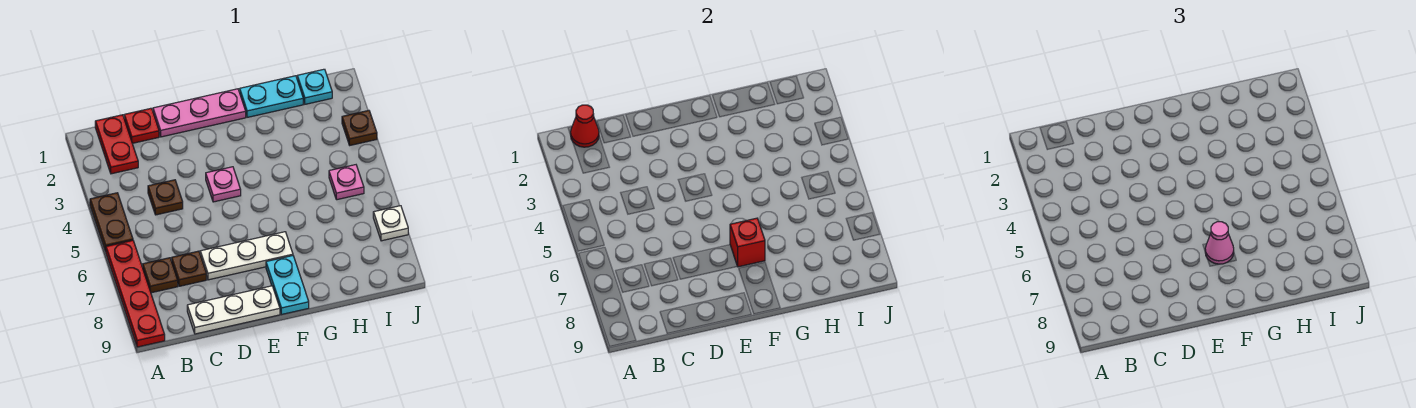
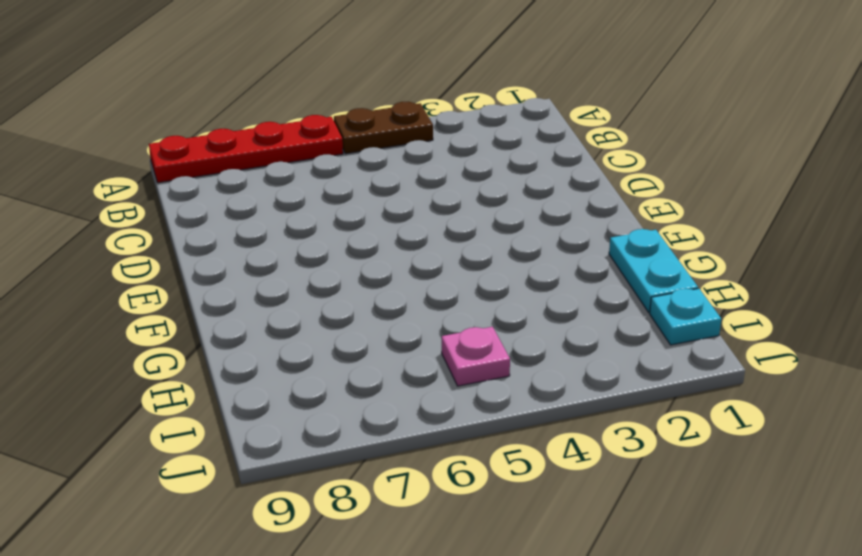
none -> red plate B1:B2 level 1
none -> brown plate B7 level 1
none -> red plate C1 level 1

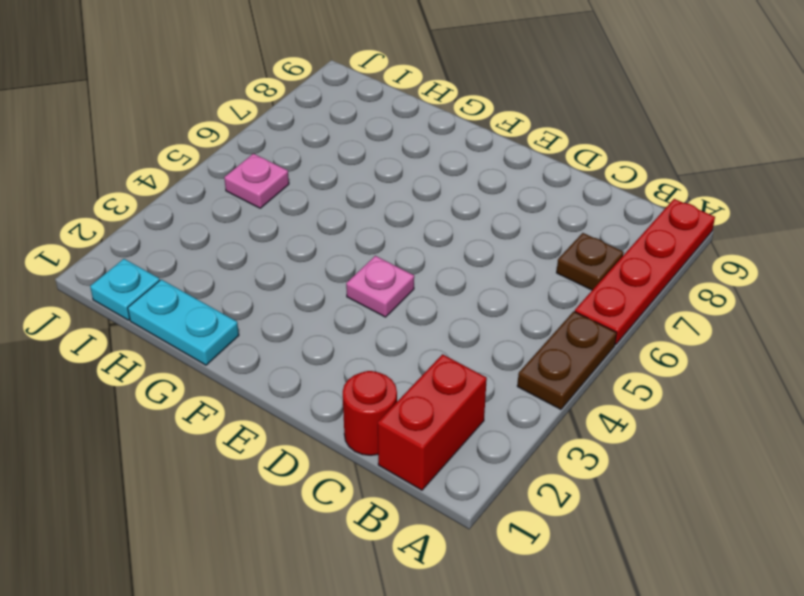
red brick B1:B2 level 1 -> red plate B1:B2 level 1
red round brick C1 level 1 -> red plate C1 level 1
none -> brown plate C4 level 1
none -> brown plate C7 level 1
none -> white plate C9:E9 level 1

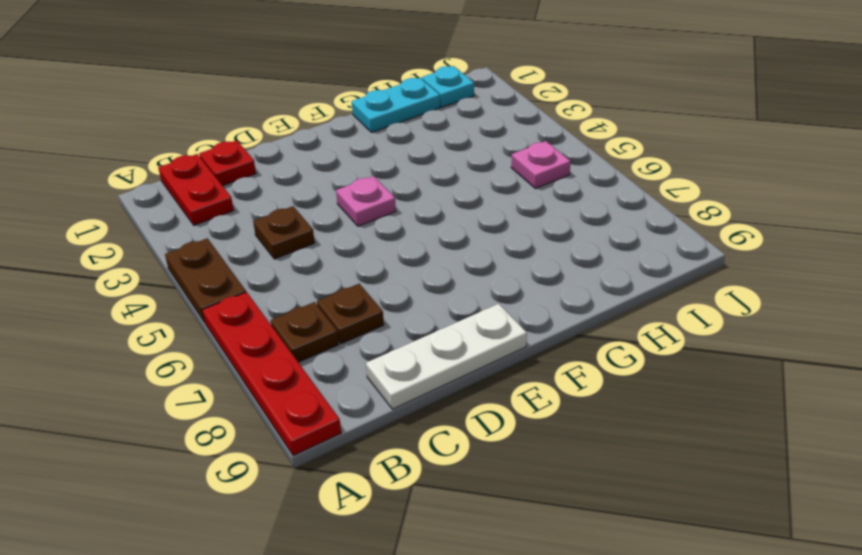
none -> pink plate D1:F1 level 1
none -> white plate D7:F7 level 1
none -> cyan plate F8:F9 level 1

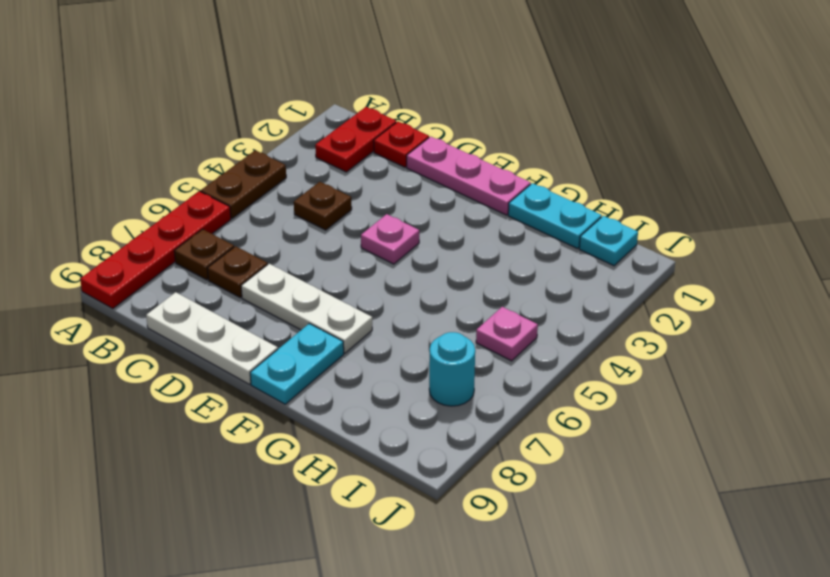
cyan round brick I7 level 1 -> none
none -> brown plate J3 level 1
none -> white plate J7 level 1
none -> red cone B1 level 2

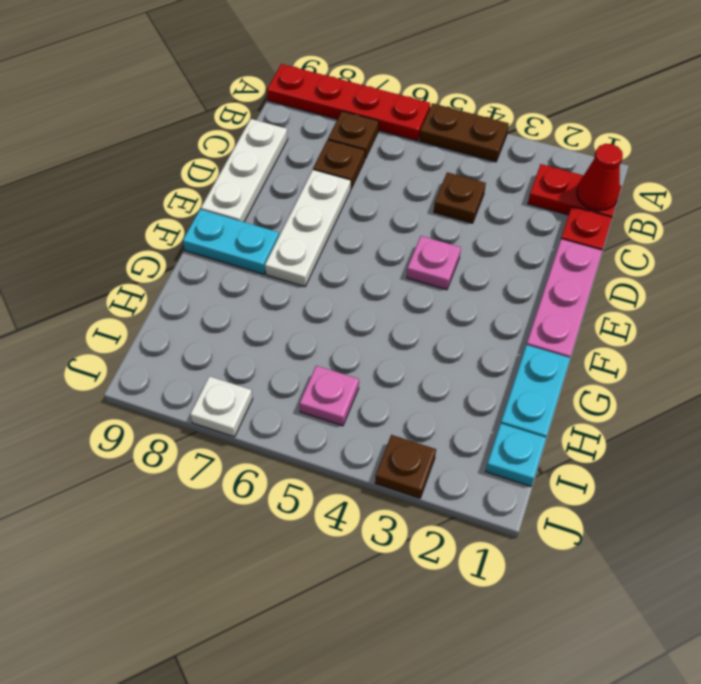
none -> red brick F7 level 2
none -> pink cone F7 level 3

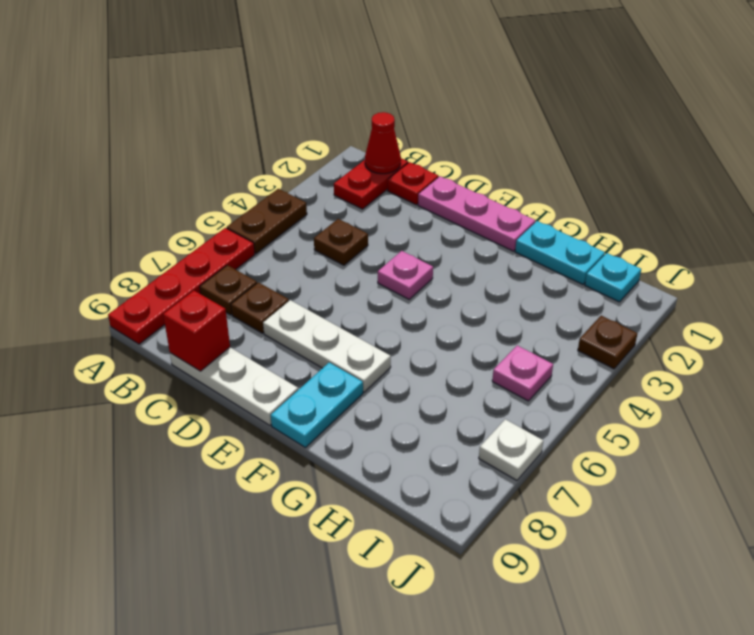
red brick C9 level 2 -> red brick F7 level 2
none -> pink cone F7 level 3

